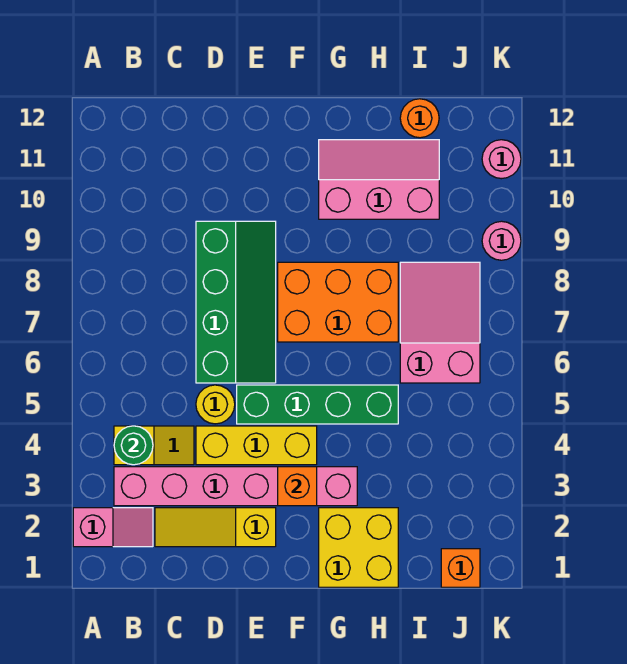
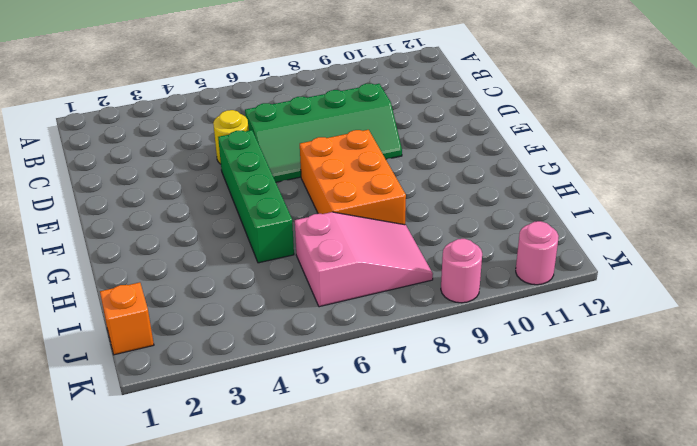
none -> pink slope A2:B2 level 1 top A
none -> pink brick B3:G3 level 1
none -> yellow slope B4:C4 level 1 top B

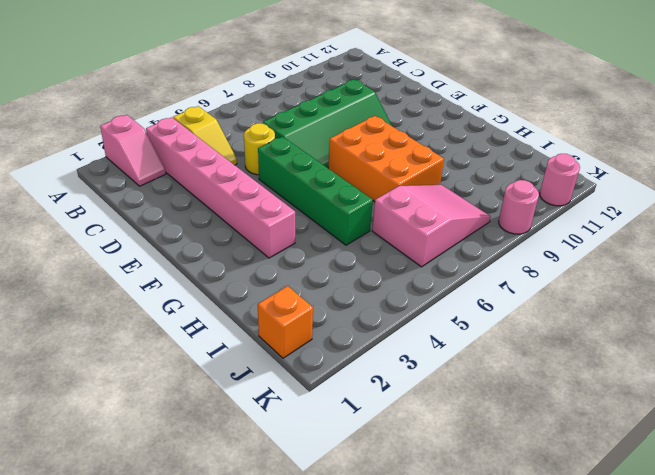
none -> yellow slope C2:E2 level 1 top E
none -> yellow brick D4:F4 level 1
none -> yellow brick G1:H2 level 1

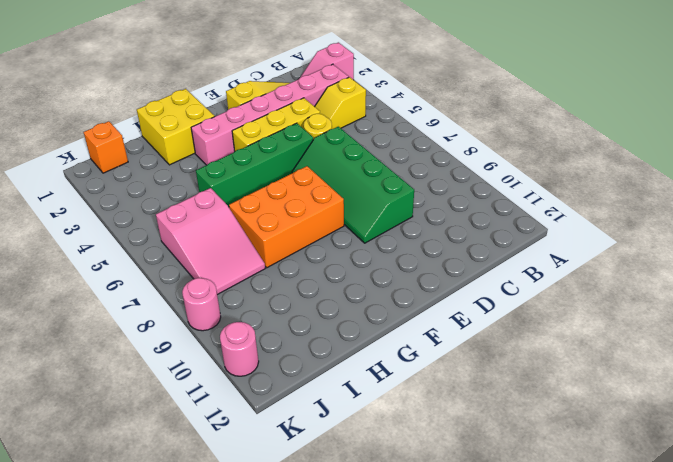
none -> pink slope G10:I11 level 1 top 10
none -> orange round brick I12 level 1
none -> green round brick B4 level 2

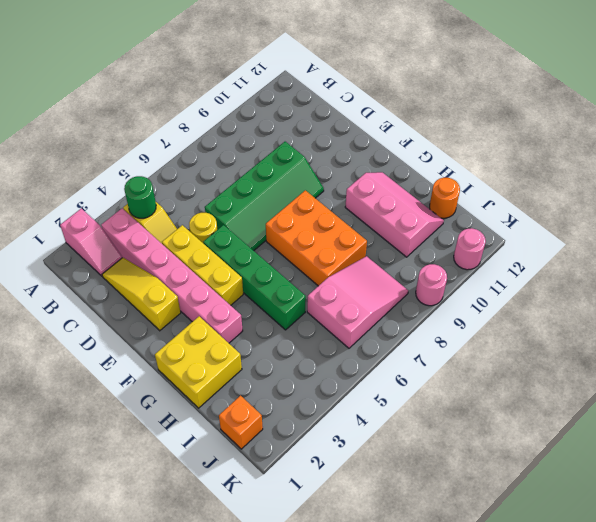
none -> orange brick F3 level 2

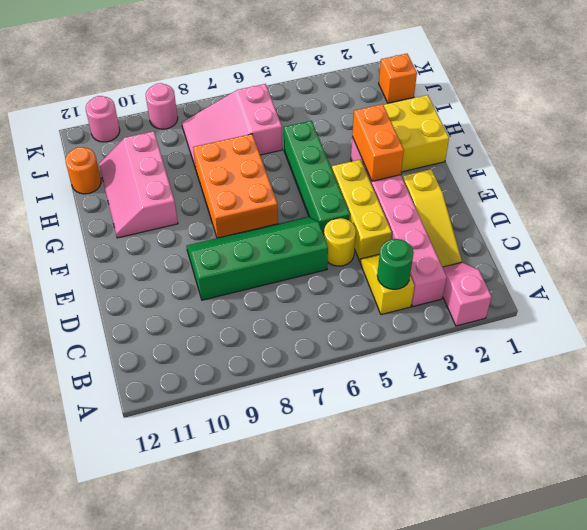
orange brick F3:G3 level 2 -> orange brick F3 level 2

